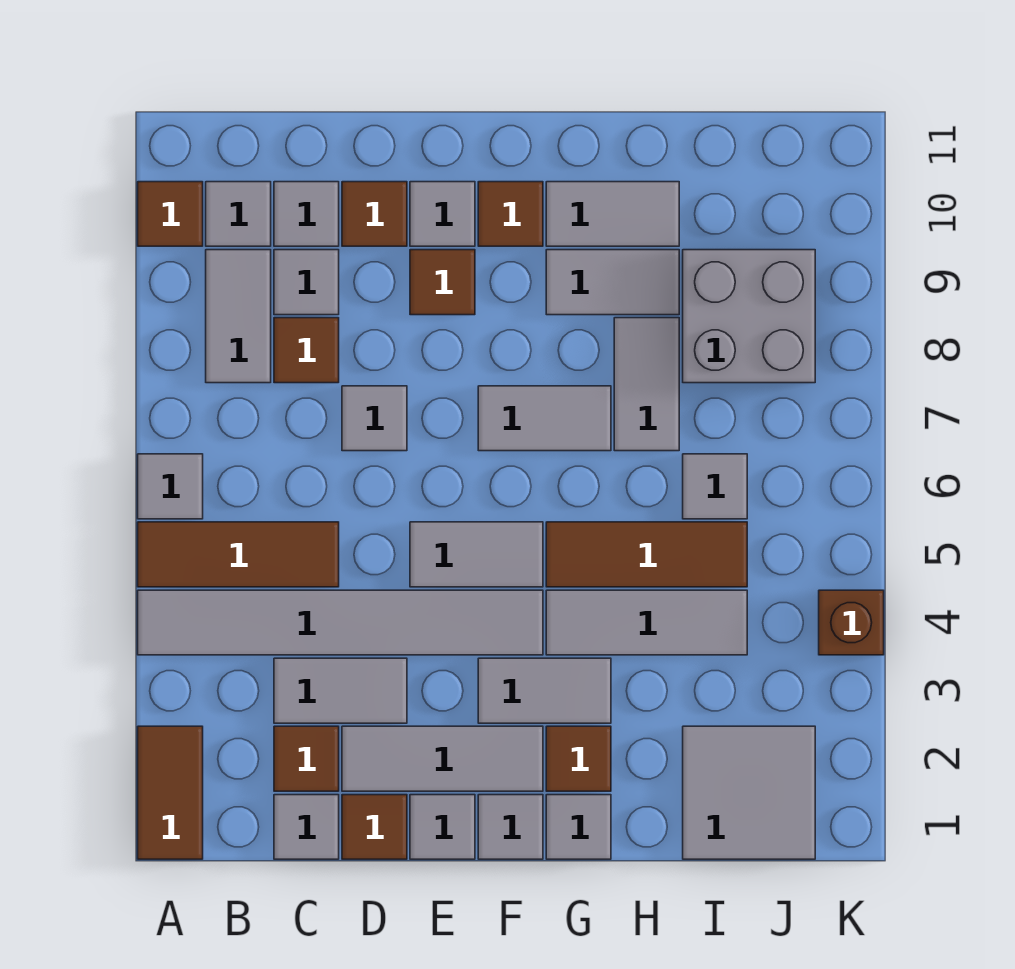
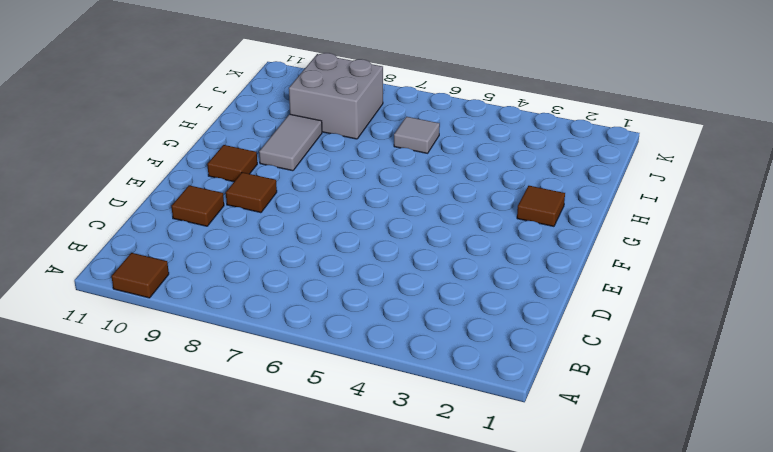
none -> brown tile A1:A2 level 1
none -> grey tile A4:F4 level 1
none -> brown tile A5:C5 level 1
none -> grey tile A6 level 1

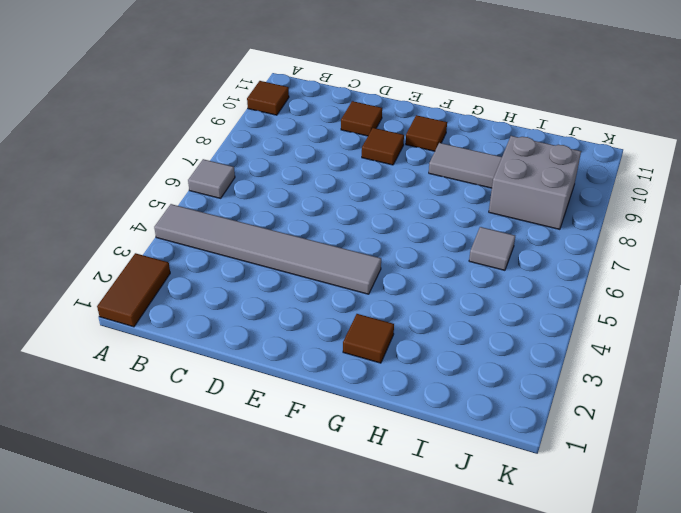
none -> brown tile A5:C5 level 1
none -> grey tile B8:B9 level 1
none -> grey tile B10 level 1
none -> grey tile C1 level 1

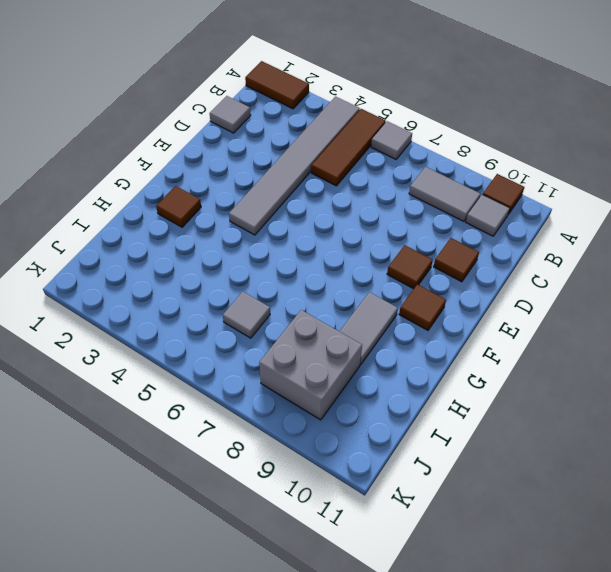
none -> brown tile C2 level 1
none -> grey tile C3:D3 level 1
none -> brown tile C8 level 1
none -> grey tile C9 level 1

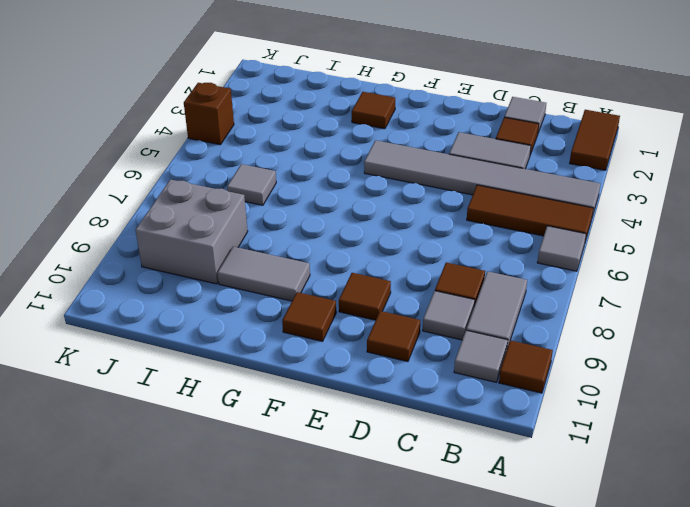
none -> grey tile C10 level 1
none -> brown tile D1 level 1
none -> grey tile D2:F2 level 1
none -> grey tile D7 level 1

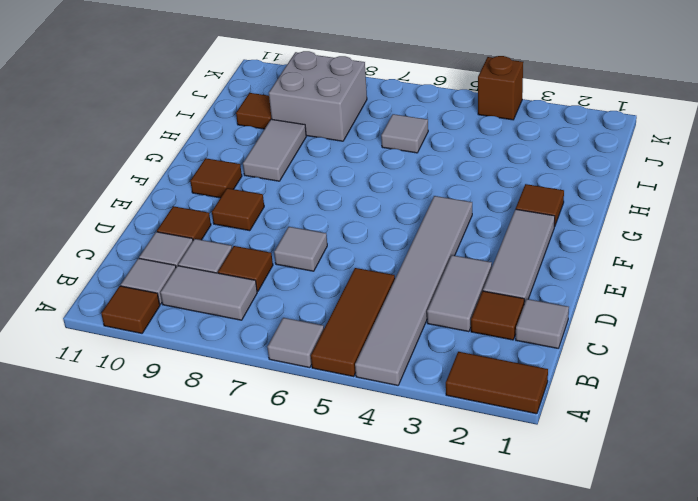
brown tile I10 level 1 -> brown tile D1 level 1
none -> grey tile E1 level 1
none -> grey tile E5:F5 level 1
none -> grey tile E10 level 1
none -> grey tile F1 level 1

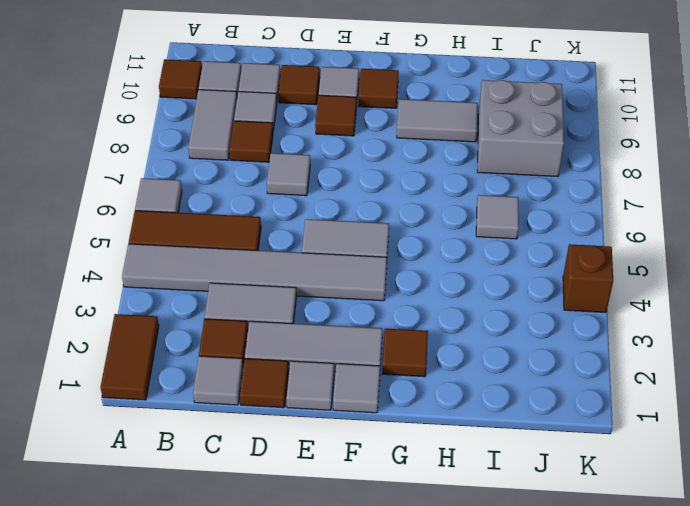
none -> grey tile F3:G3 level 1
none -> grey tile F7:G7 level 1
none -> grey tile G1 level 1
none -> grey tile G4:I4 level 1

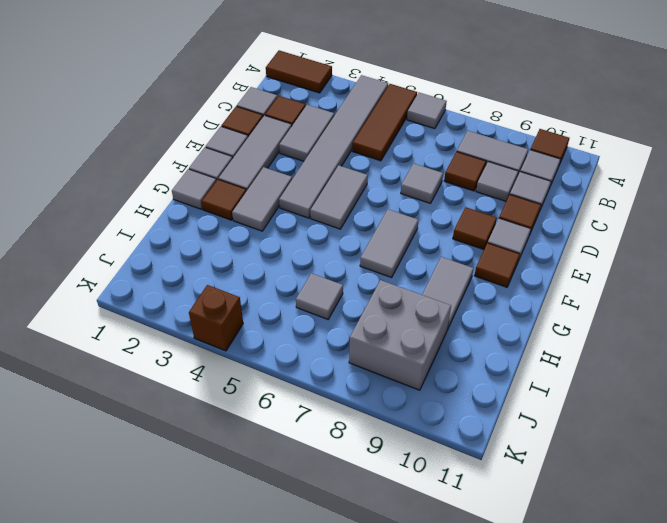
none -> grey tile G4:I4 level 1
none -> brown tile G5:I5 level 1
none -> grey tile G10:H10 level 1
none -> grey tile H7:H8 level 1

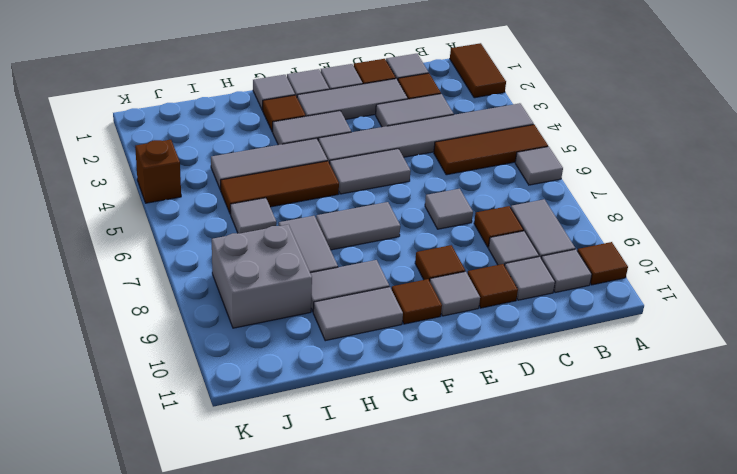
none -> grey tile I1:J2 level 1

